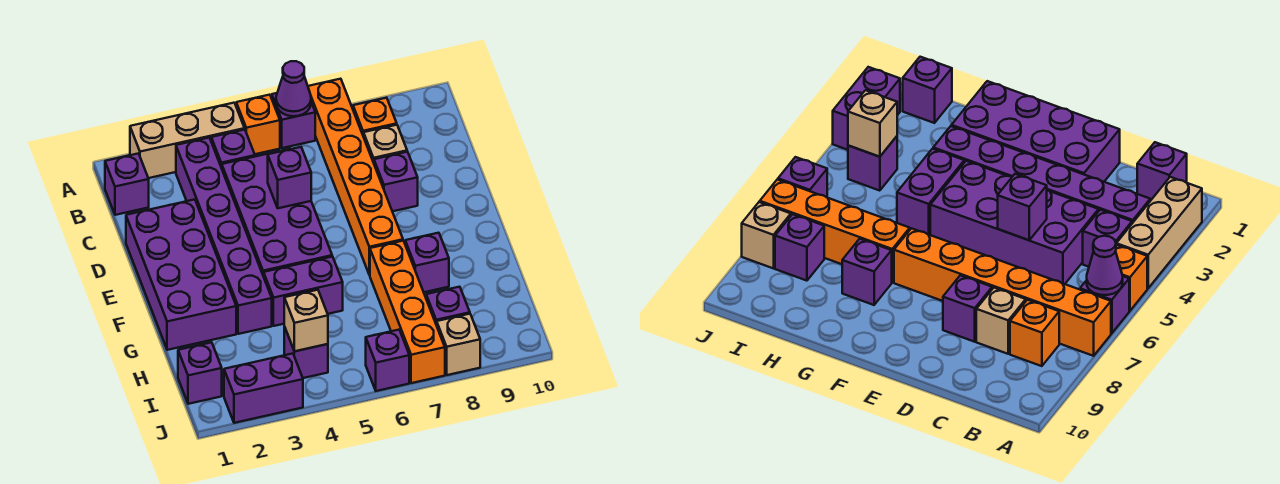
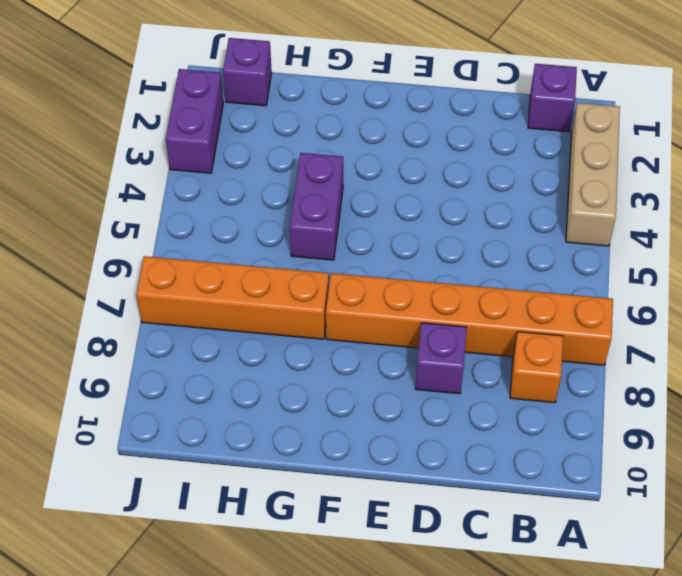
none -> orange brick A5 level 1
none -> purple brick A6 level 1
none -> purple brick B3:G3 level 1

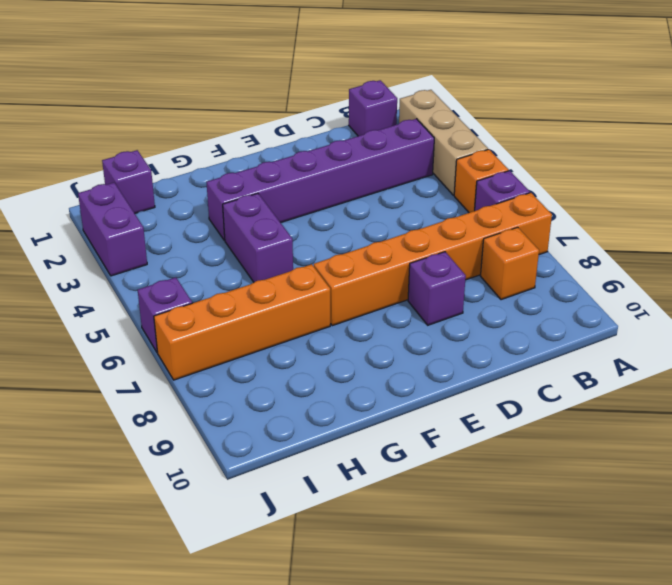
none -> purple brick B4 level 1
none -> purple brick C4:F5 level 1
none -> tan brick C8 level 1

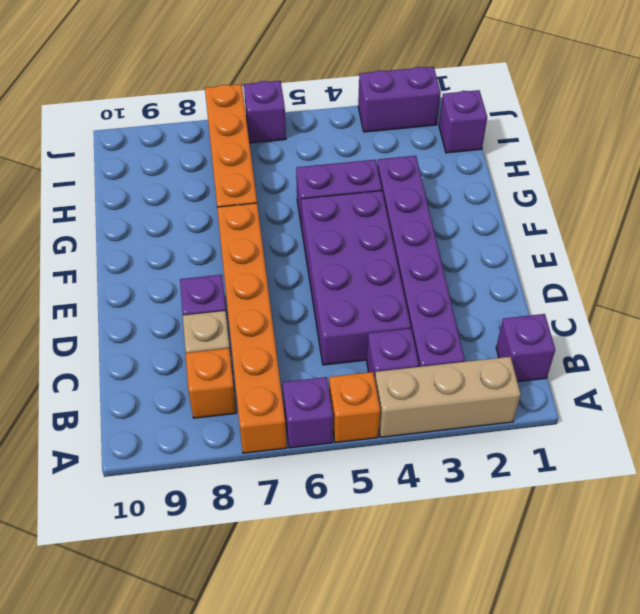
none -> purple brick D1:G2 level 1
none -> purple brick G8 level 1
none -> purple brick I4 level 1

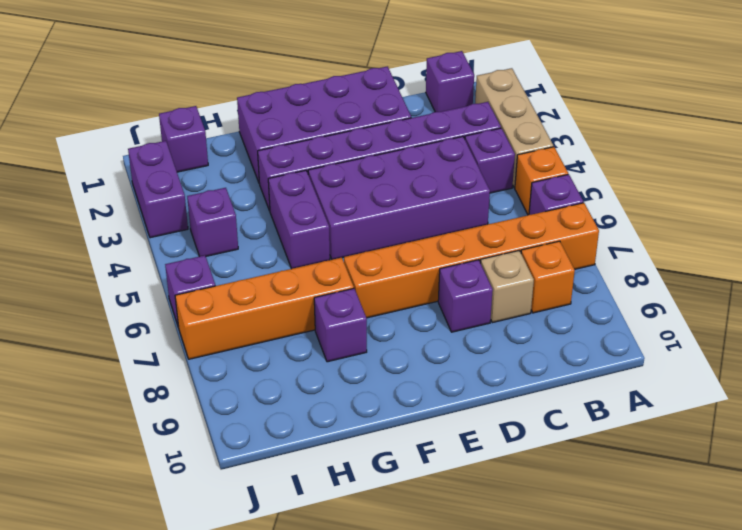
none -> purple brick I8 level 1
none -> tan brick J8 level 1
none -> purple cone A6 level 2

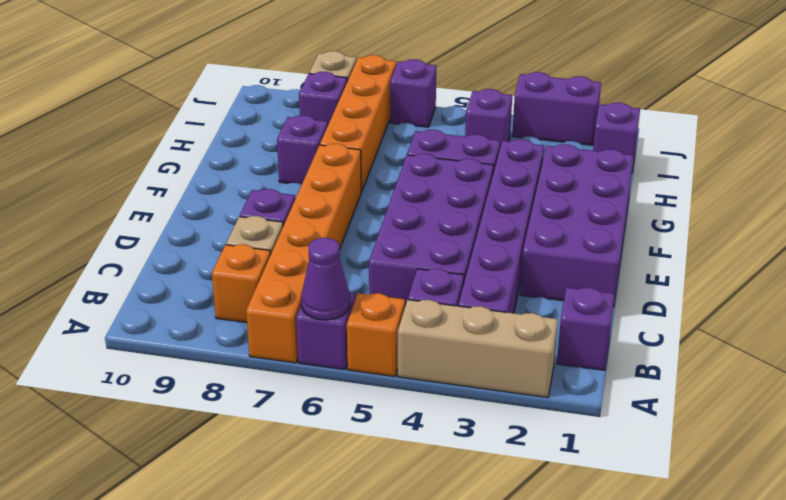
none -> purple brick D5 level 2
none -> tan brick I4 level 2

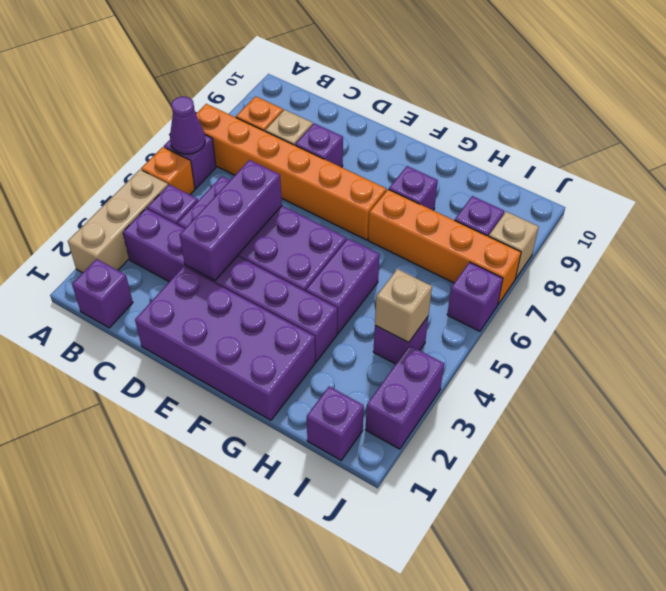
purple brick D3:D5 level 2 -> purple brick D5 level 2

